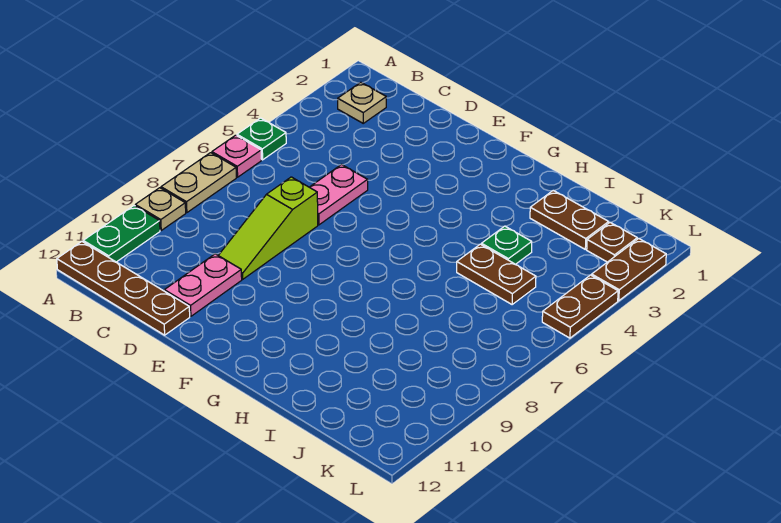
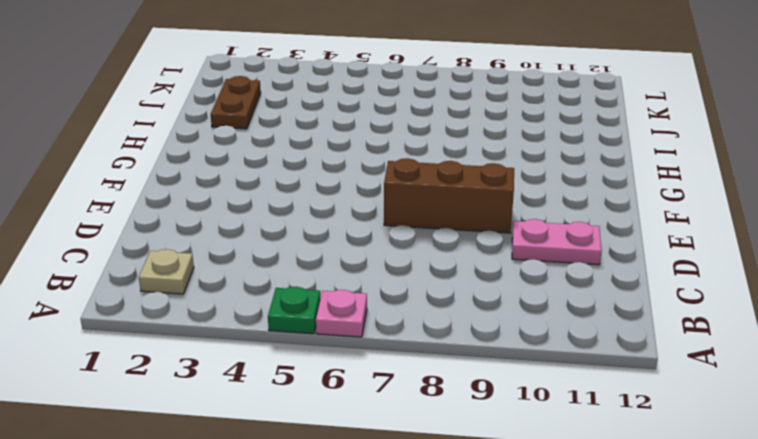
brown brick E7:E9 level 1 -> none
none -> tan plate A7:A8 level 1
none -> tan plate A9 level 1
none -> green plate A10:A11 level 1

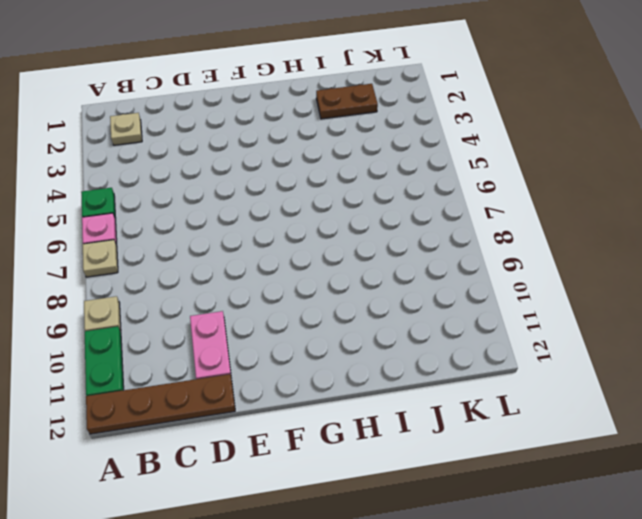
tan plate A7 level 1 -> tan plate A7:A8 level 1
none -> pink plate D5:D6 level 1
none -> lime slope D7:D9 level 1 top 7
none -> green plate I4 level 1

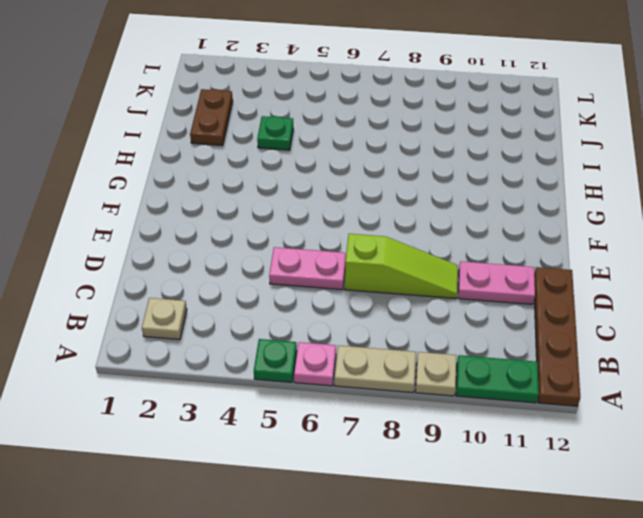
none -> brown plate I5:J5 level 1
none -> brown plate K2 level 1
none -> brown plate L2:L3 level 1

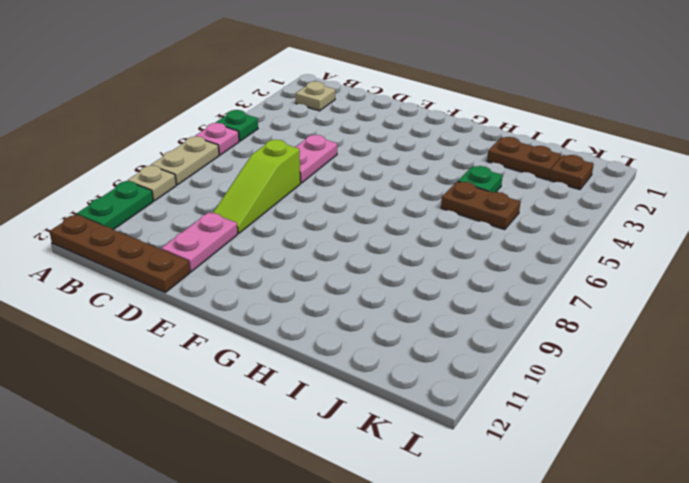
none -> brown plate L2:L3 level 1
none -> brown plate L4:L5 level 1

